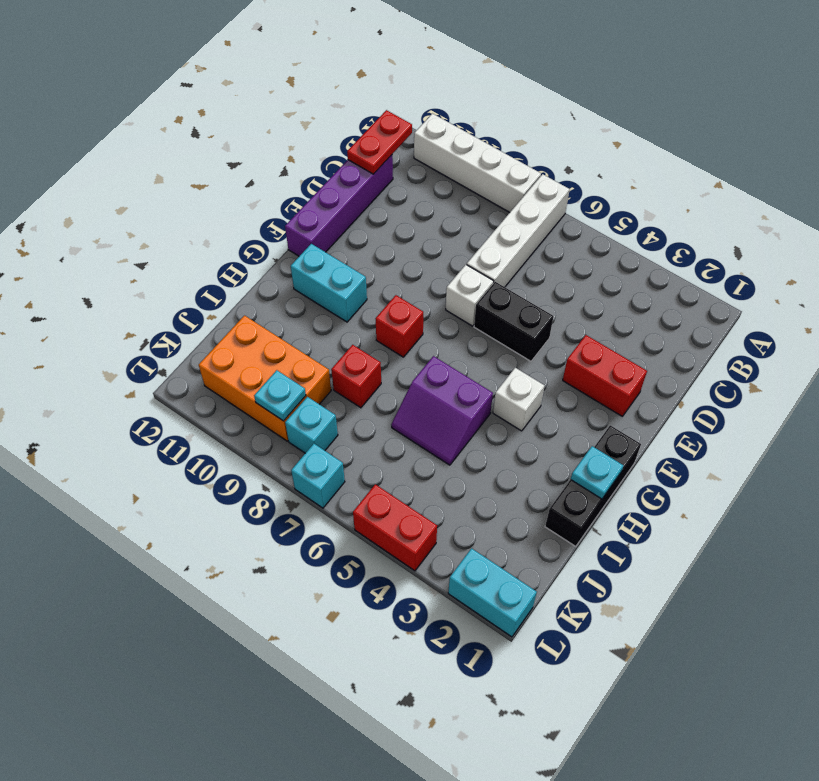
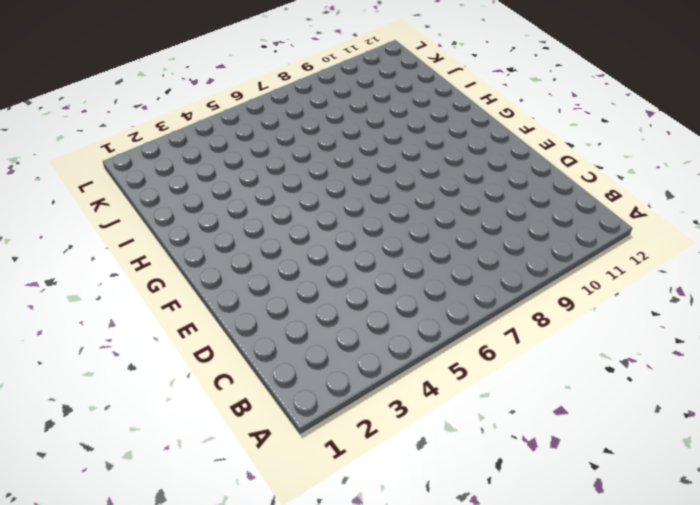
none -> white brick A7:D7 level 1
none -> white brick A8:A11 level 1
none -> purple brick C12:F12 level 1

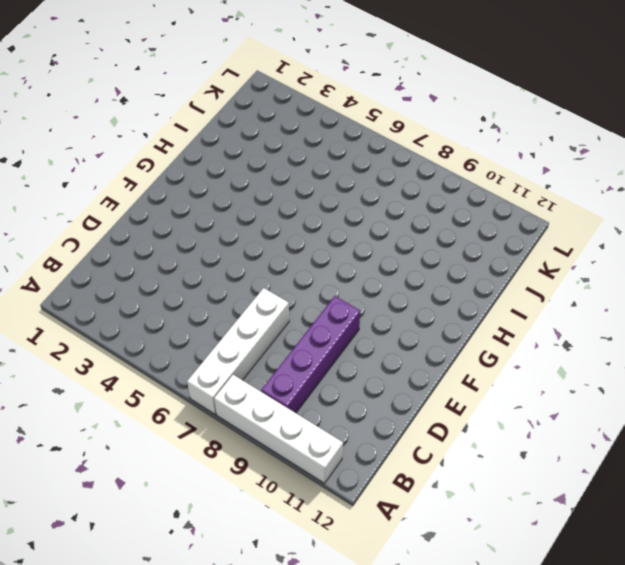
purple brick B9:E9 level 1 -> purple brick C12:F12 level 1
none -> red brick E2:E3 level 1
none -> black brick E5:E6 level 1
none -> white brick E7 level 1

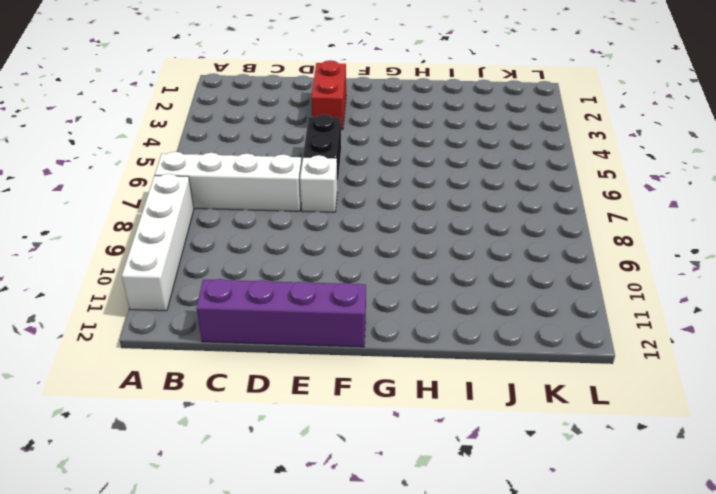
none -> black brick G1:I1 level 1
none -> white brick G4 level 1
none -> red brick G8 level 1

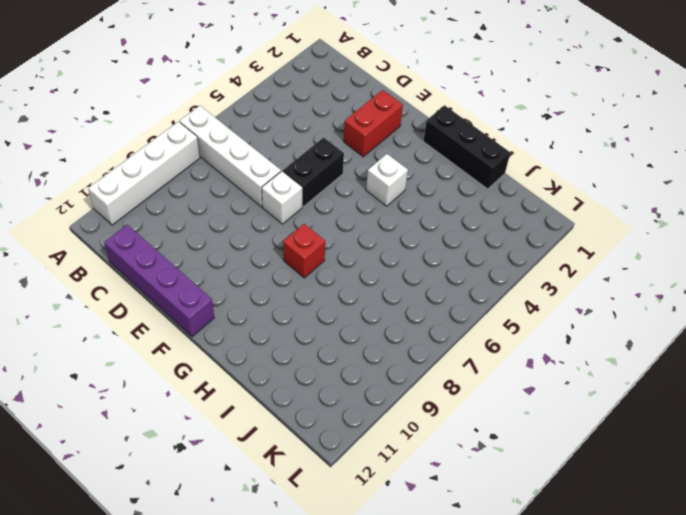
none -> cyan brick G10:G11 level 1
none -> purple slope H5:I6 level 1 top H
none -> red brick I8 level 1

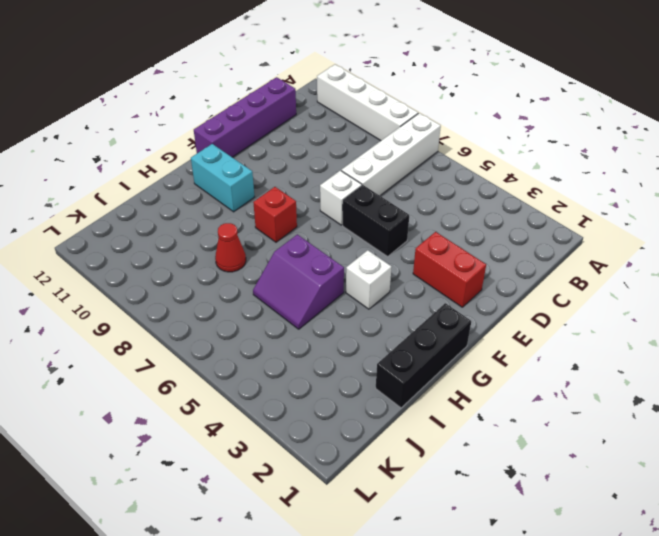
red cone I8 level 1 -> red brick I8 level 1
none -> orange brick J9:K11 level 1
none -> cyan brick K8 level 1
none -> cyan brick L1:L2 level 1

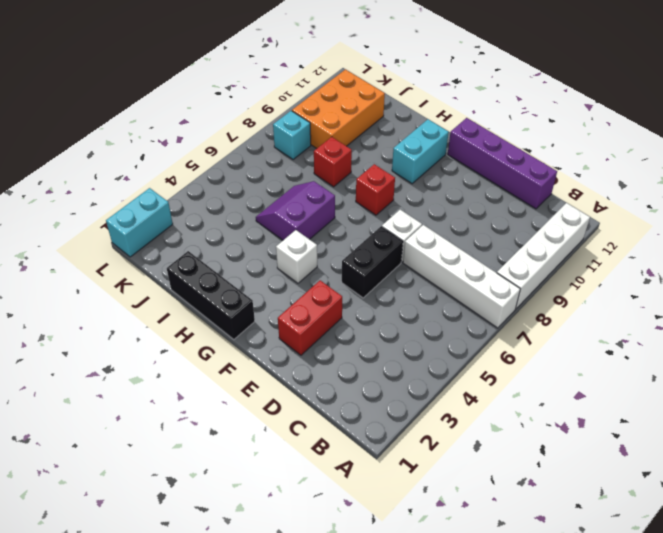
none -> red brick L4:L5 level 1
none -> cyan brick L7 level 1
none -> red plate B12:C12 level 2

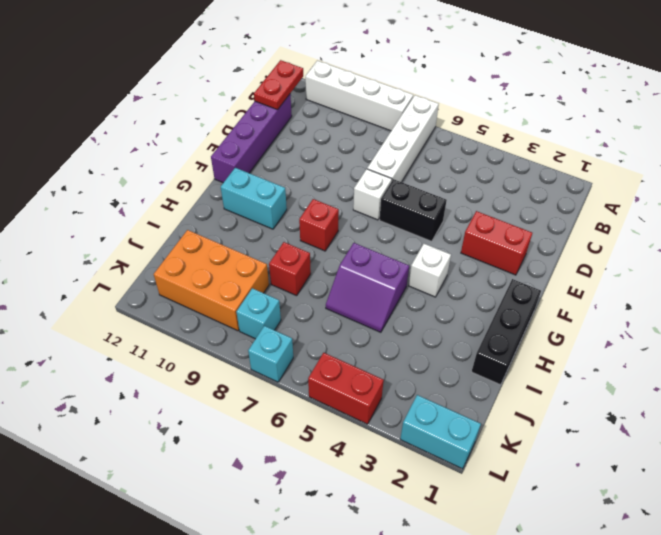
none -> cyan plate H1 level 2
none -> cyan plate K9 level 2

